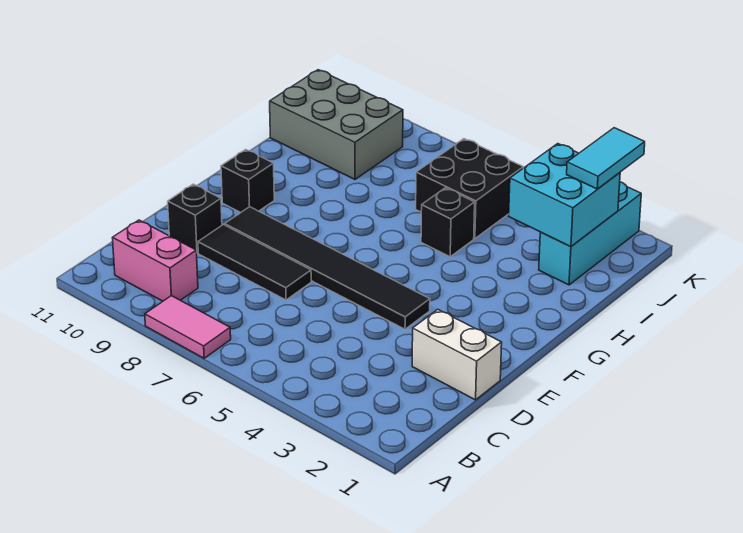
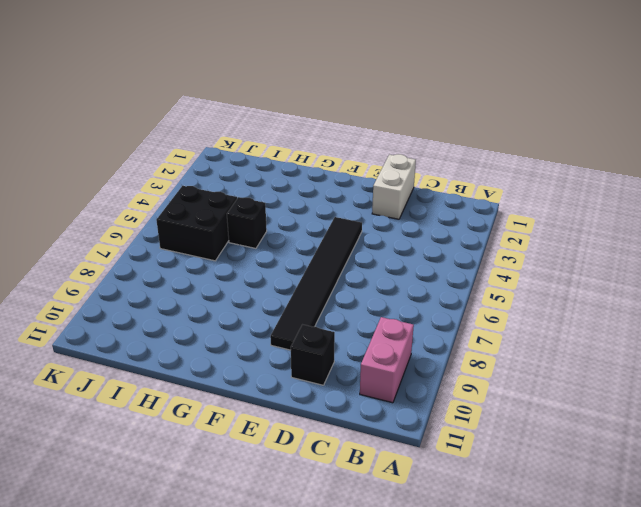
none -> pink tile A7:A8 level 1
none -> black tile D7:D9 level 1
none -> black brick F10 level 1

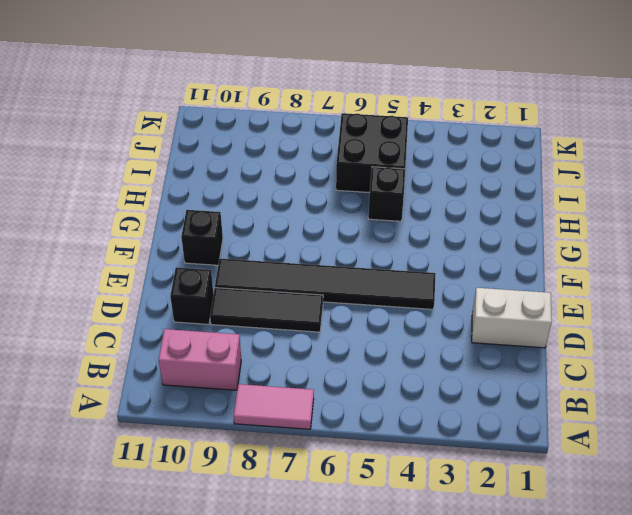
none -> cyan brick I2:K2 level 1
none -> grey brick I9:J11 level 1
none -> cyan brick I2:J3 level 2

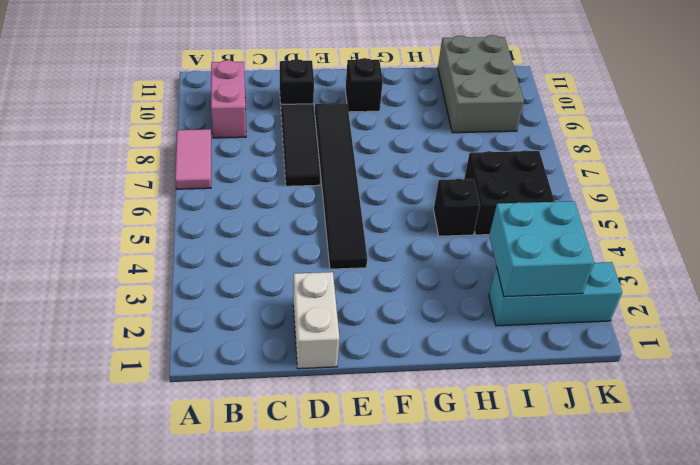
none -> cyan tile J2:K2 level 3

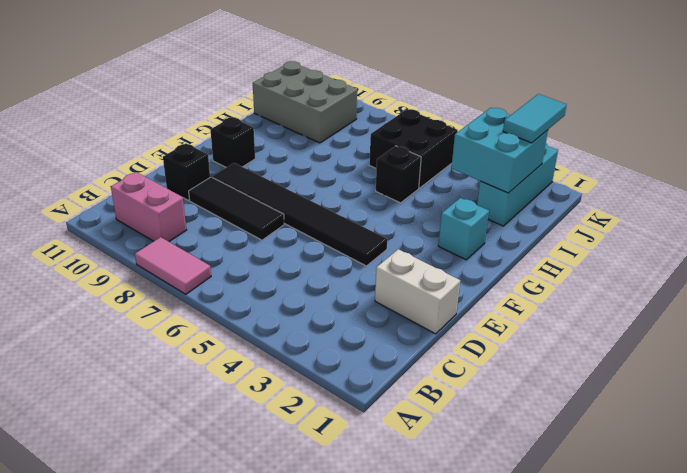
cyan brick G2 level 1 -> none

